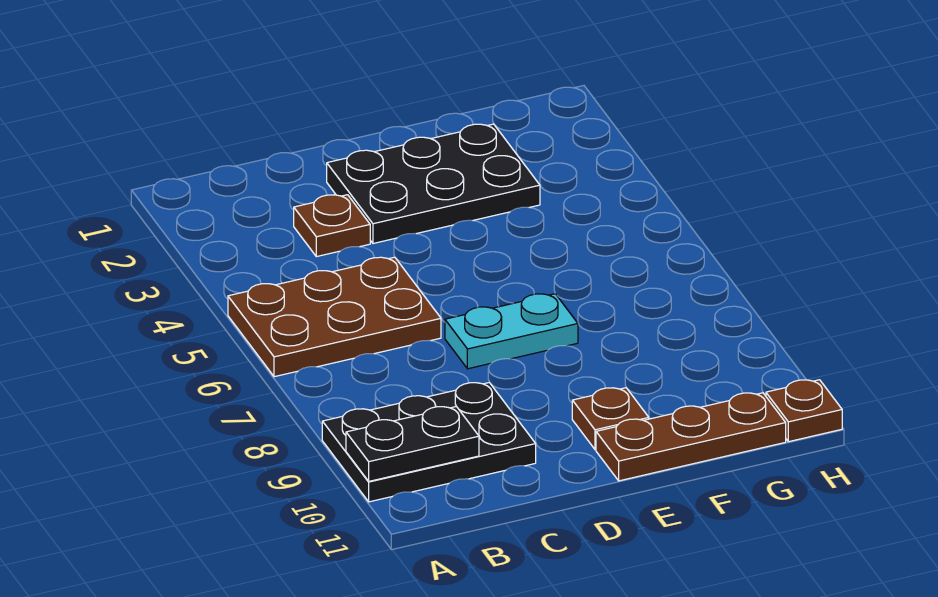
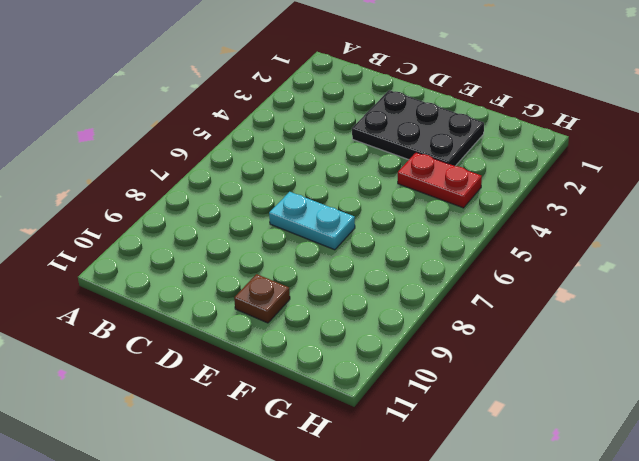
red plate F4:G4 level 1 -> none
none -> brown plate A5:C6 level 1
none -> black plate A9:C10 level 1

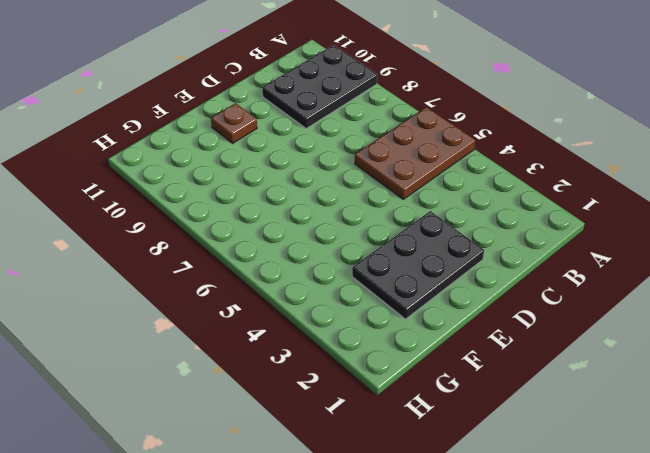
none -> brown plate C3 level 1
none -> cyan plate D7:E7 level 1

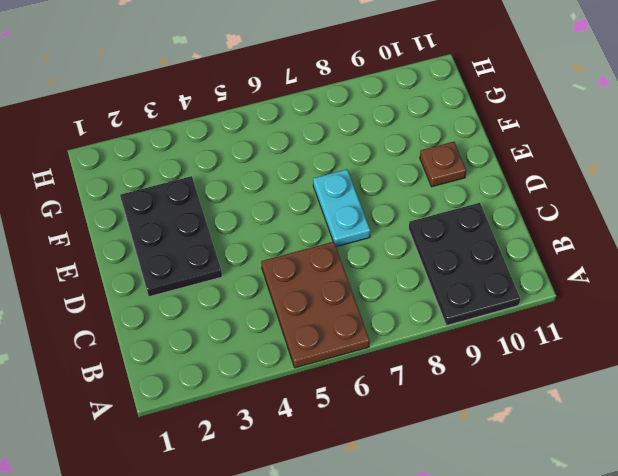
none -> brown plate C3 level 1
none -> brown plate E11:G11 level 1

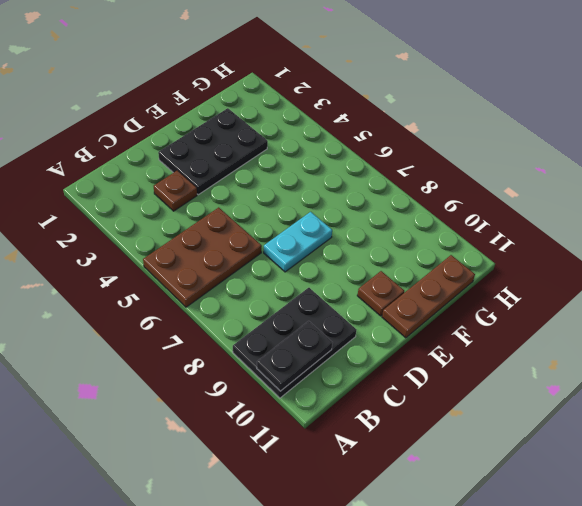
none -> brown plate H11 level 1

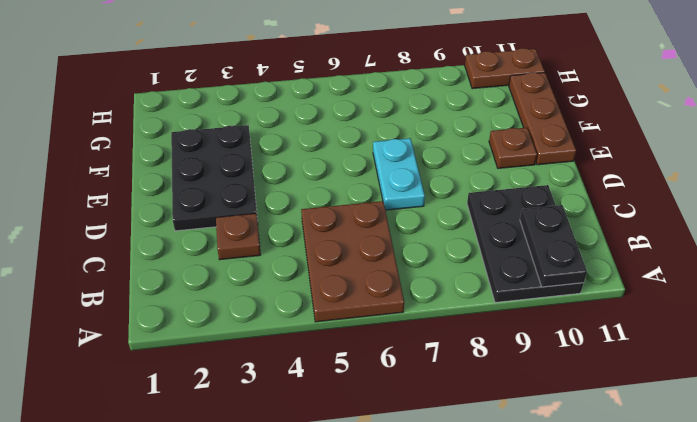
brown plate H10:H11 level 1 -> brown plate H11 level 1

